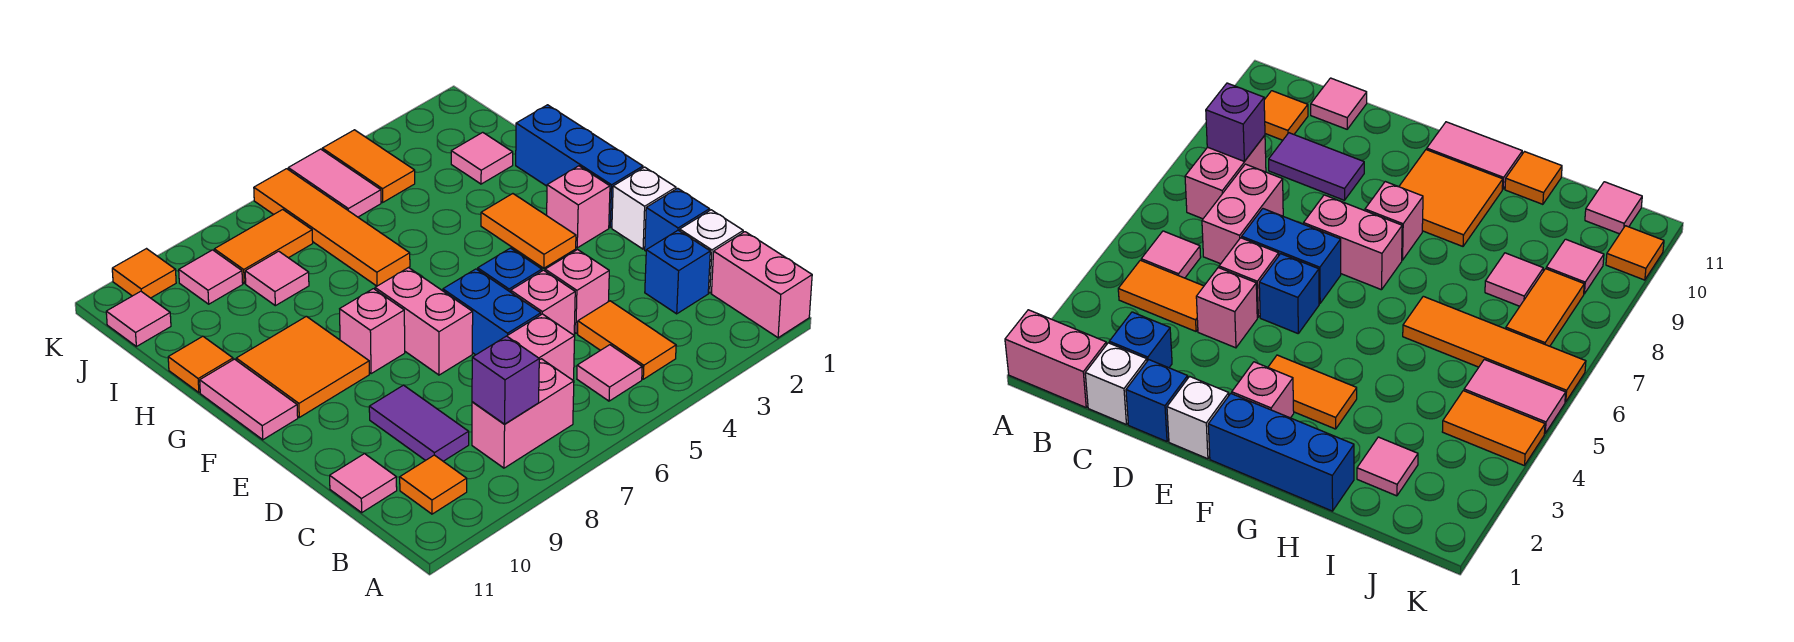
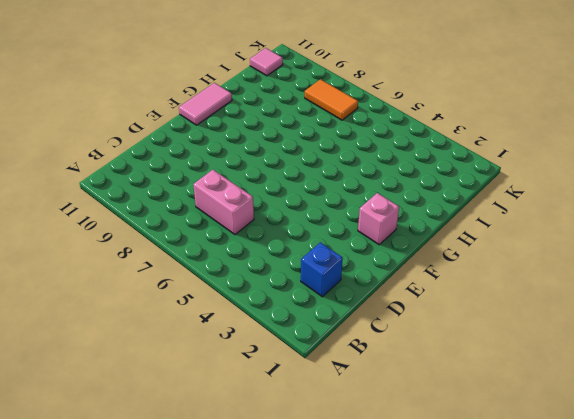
none -> pink brick A1:B1 level 1
none -> orange tile B4:C4 level 1
none -> pink tile B5 level 1
none -> pink brick B7:B8 level 1

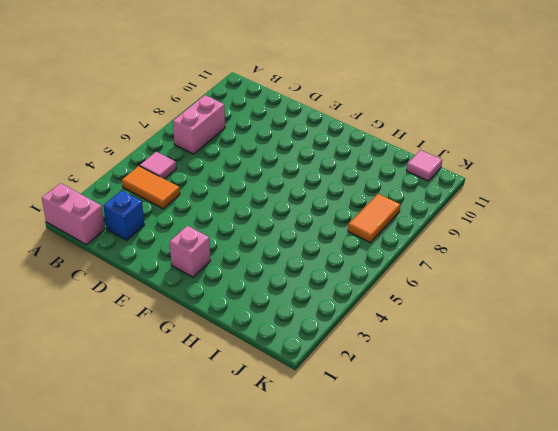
none -> orange tile B10 level 1
none -> white brick C1 level 1
none -> pink brick C6:C7 level 1
none -> purple tile C9:D9 level 1

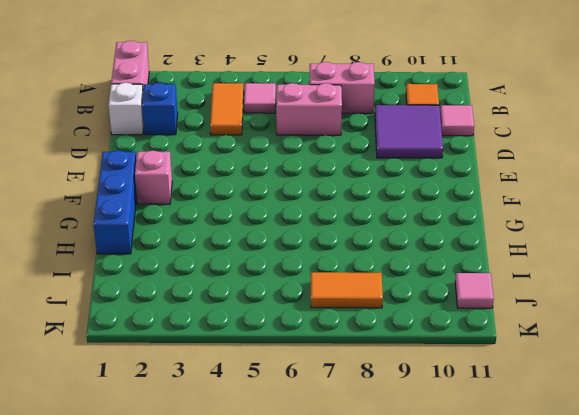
purple tile C9:D10 level 1 -> purple tile C9:D9 level 1
none -> blue brick D1 level 1
none -> pink brick D4 level 1
none -> pink brick D5 level 1
none -> blue brick D6:E6 level 1

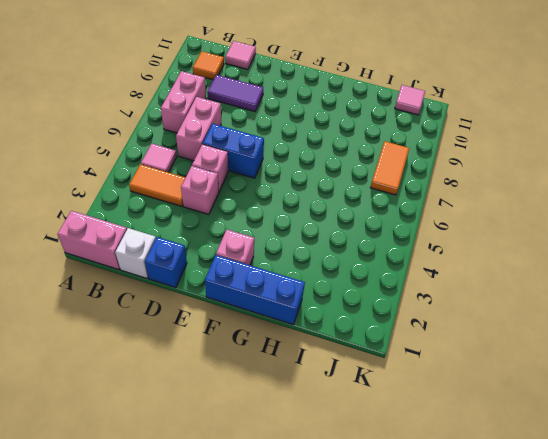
none -> blue brick C2 level 1
none -> white brick E1 level 1
none -> blue brick E5 level 1
none -> pink brick E7:F7 level 1

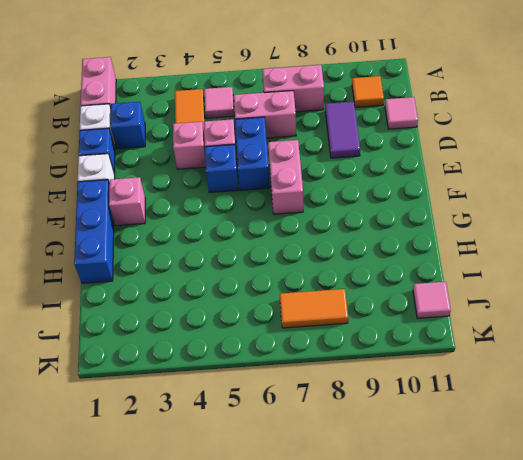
none -> orange tile F3:G3 level 1
none -> pink brick F8 level 1
none -> orange tile F9:G10 level 1
none -> pink tile F11:G11 level 1

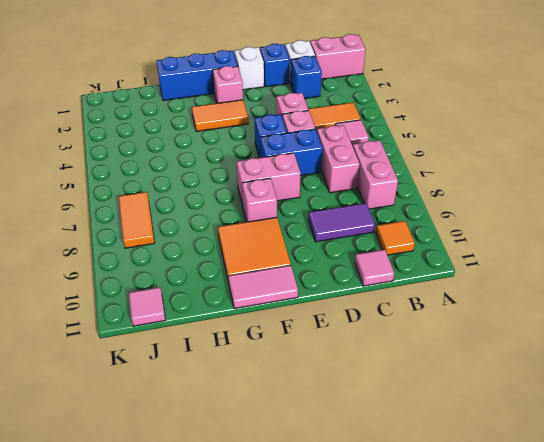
none -> orange tile H6:K6 level 1
none -> orange tile H11 level 1
none -> pink tile I2 level 1
none -> pink tile I8 level 1

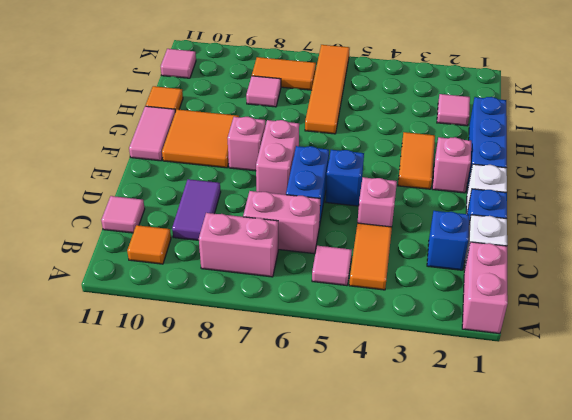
none -> pink brick D5 level 1
none -> orange tile J4:K4 level 1
none -> pink tile J5:K5 level 1
none -> pink tile J9 level 1

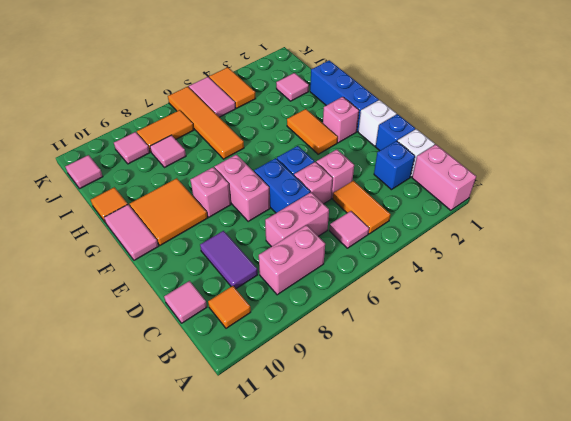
none -> orange tile K10 level 1
none -> purple brick B8 level 2

